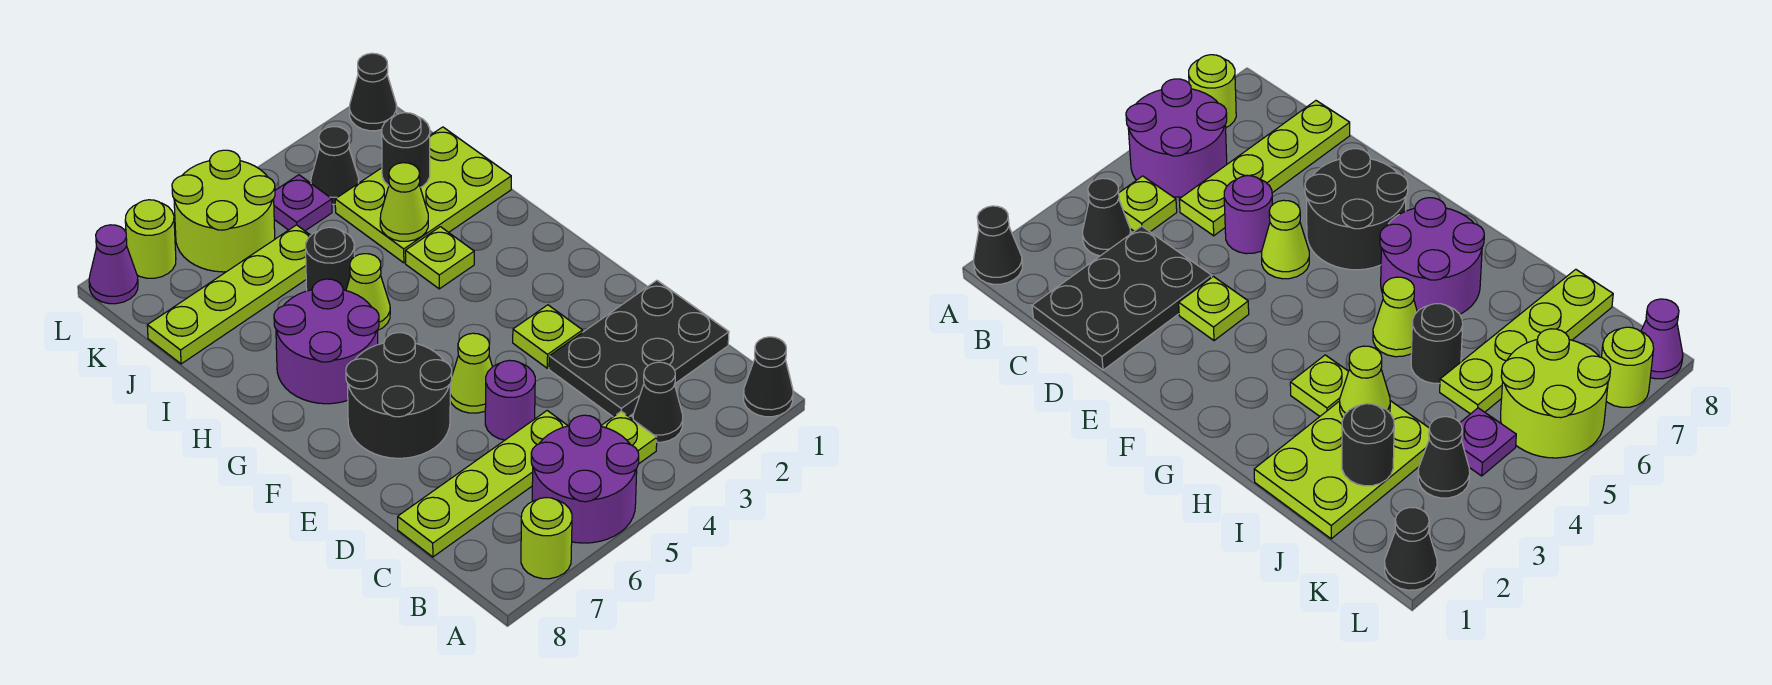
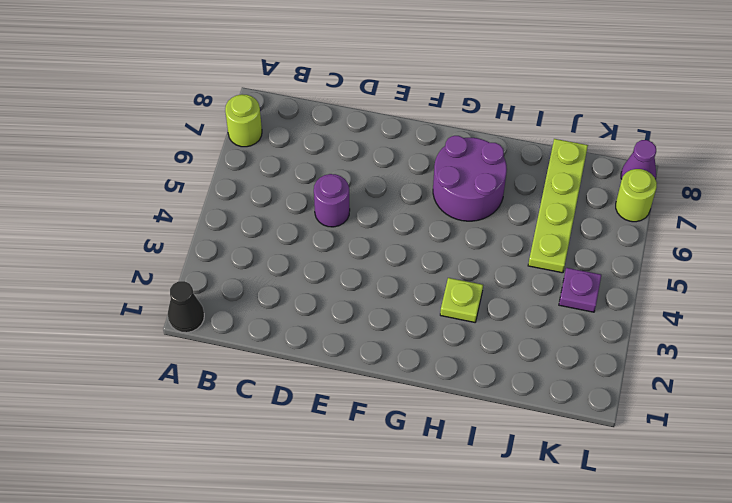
none -> purple round brick A5:B6 level 1
none -> black cone B3 level 1
none -> lime plate B4 level 1

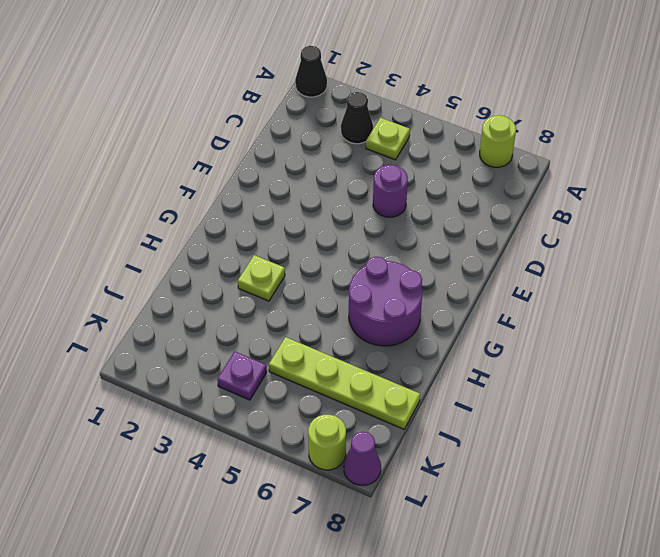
none -> purple round brick A5:B6 level 1
none -> black plate C1:D3 level 1
none -> lime plate C5:C8 level 1

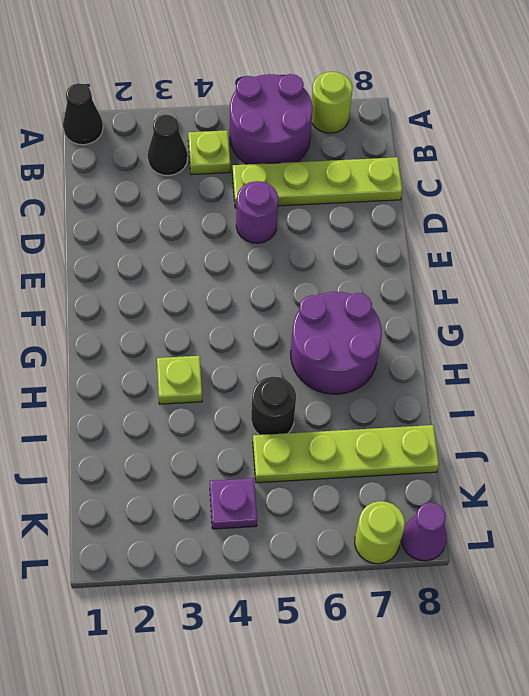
none -> black plate C1:D3 level 1
none -> lime plate E3 level 1
none -> lime cone E5 level 1

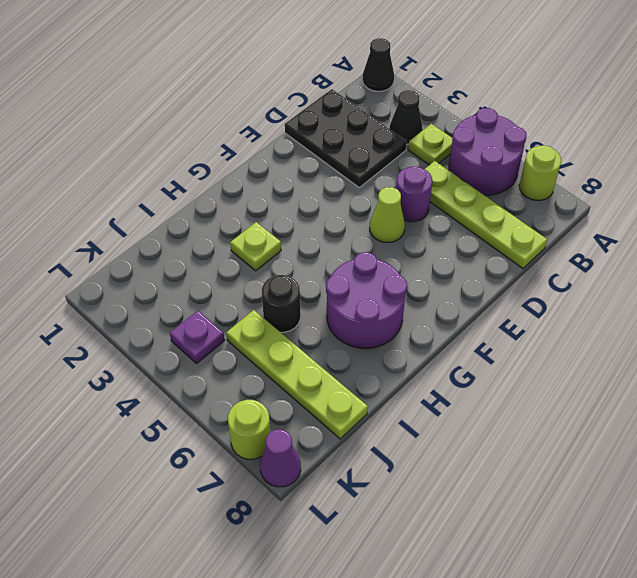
none -> lime plate E3 level 1
none -> black round brick E6:F7 level 1
none -> lime cone H5 level 1

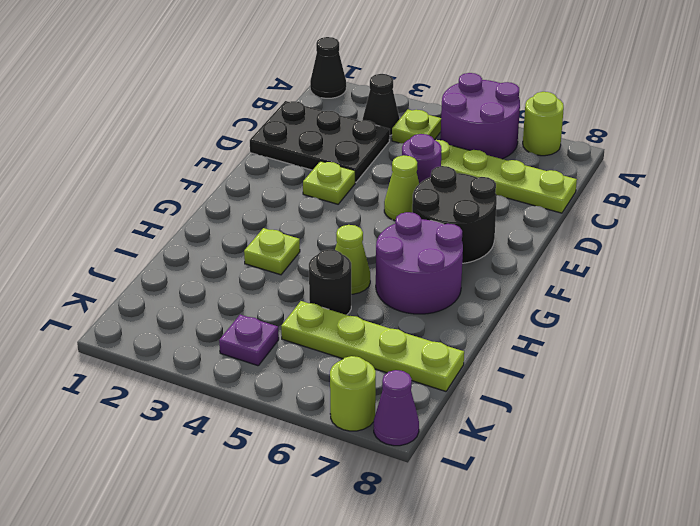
none -> lime plate I1:J3 level 1
none -> black cone K3 level 1
none -> lime round brick K5:L6 level 1

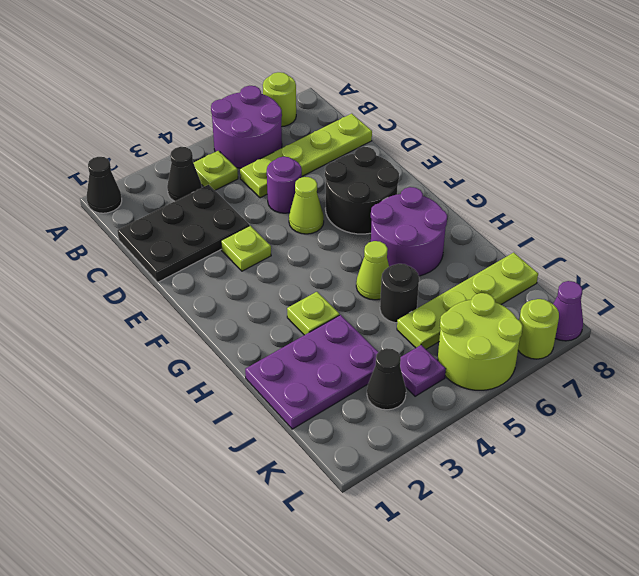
purple plate I1:J3 level 1 -> lime plate I1:J3 level 1
none -> black cone L1 level 1
none -> lime cone I3 level 2
none -> black round brick J2 level 2

